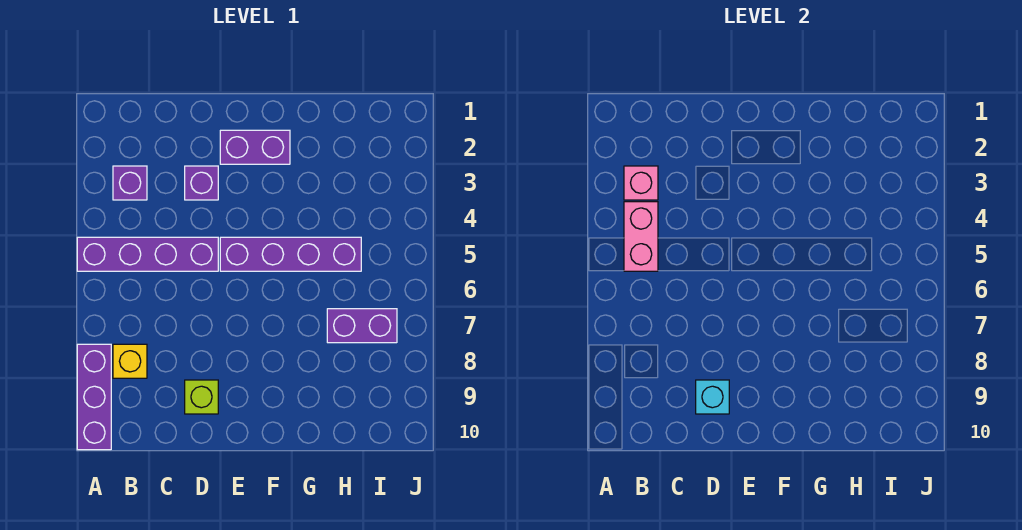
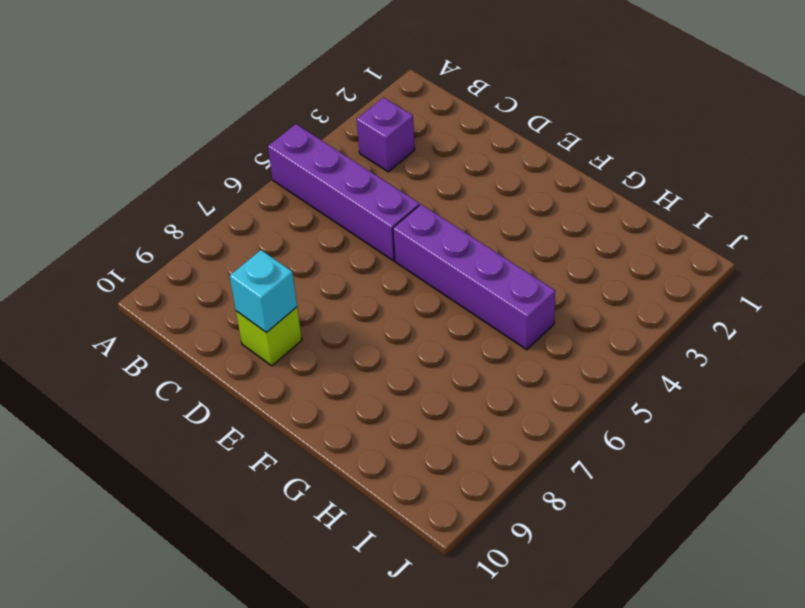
none -> purple brick A8:A10 level 1
none -> yellow brick B8 level 1
none -> purple brick D3 level 1

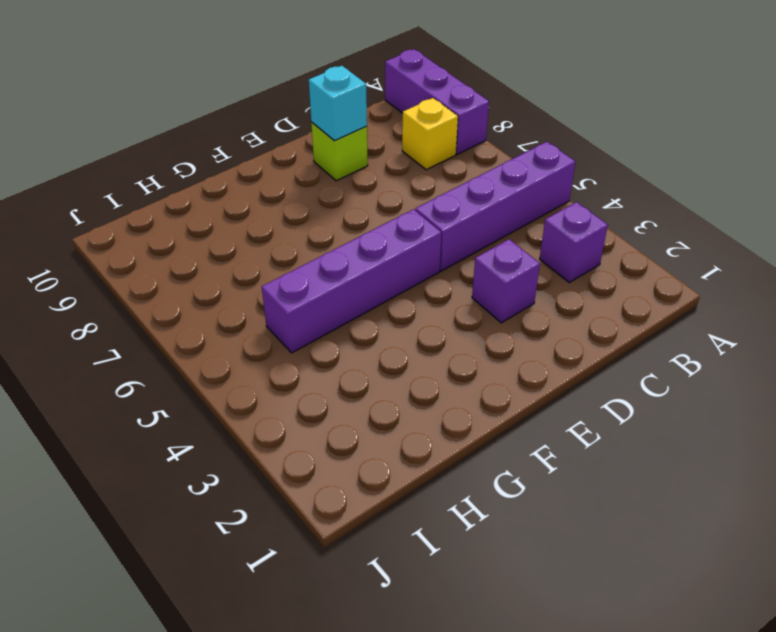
none -> purple brick E2:F2 level 1
none -> purple brick H7:I7 level 1
none -> pink brick B3 level 2

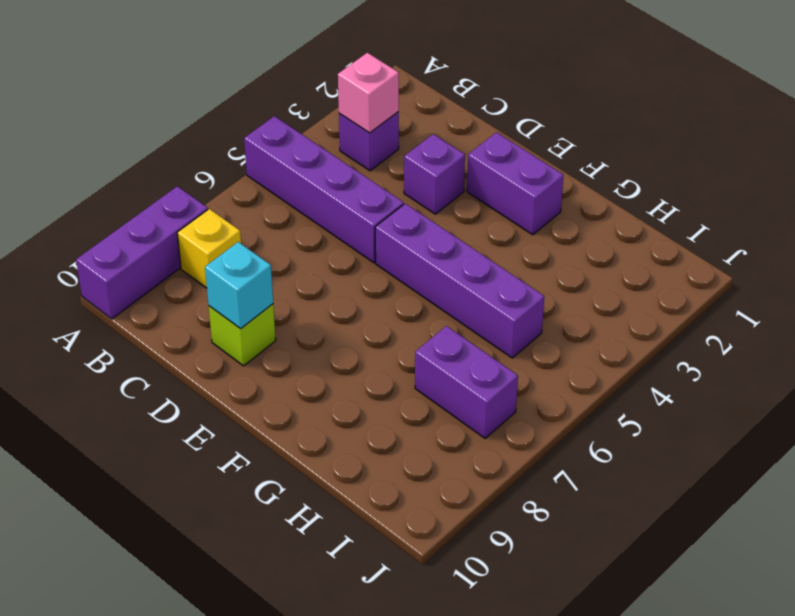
none -> pink brick B4:B5 level 2

